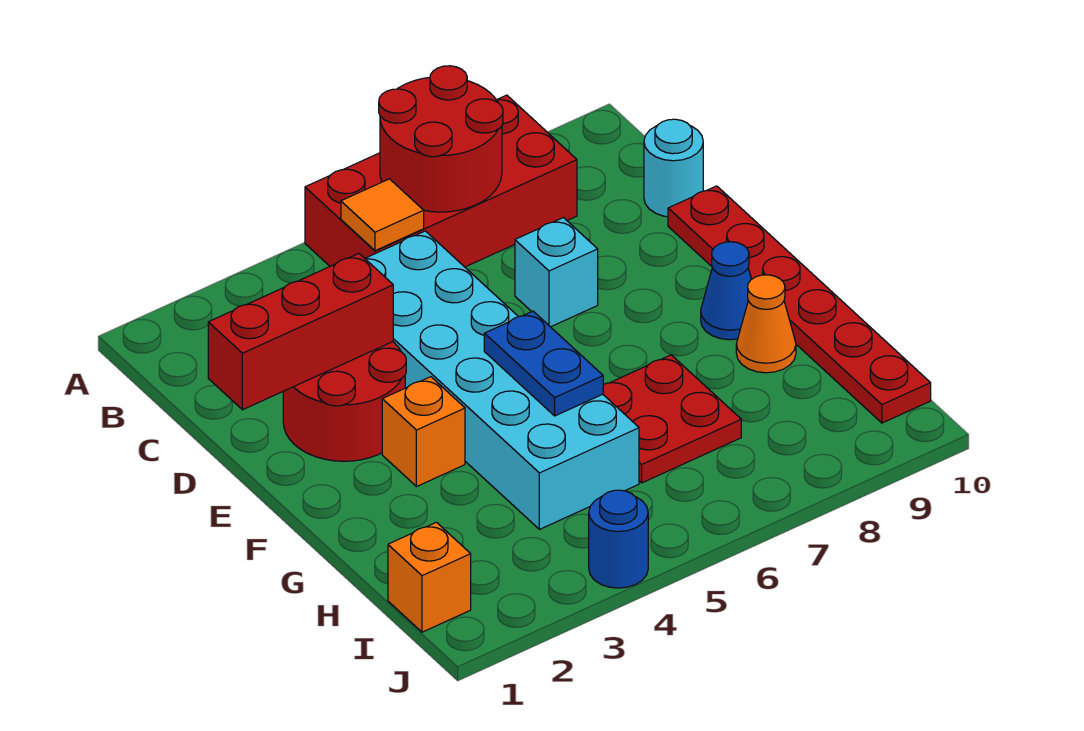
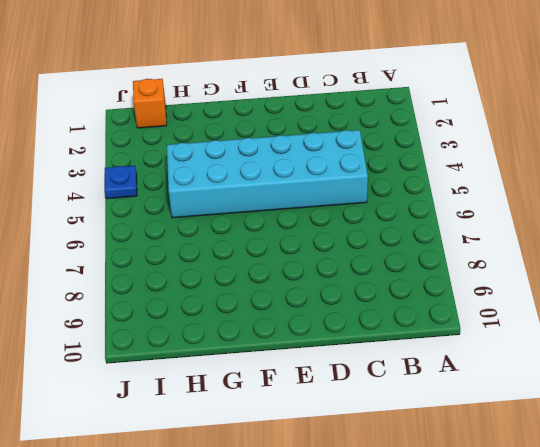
blue plate J4 level 1 -> blue round brick J4 level 1
none -> red brick A5:B8 level 1
none -> cyan round brick C10 level 1
none -> red round brick D2:E3 level 1

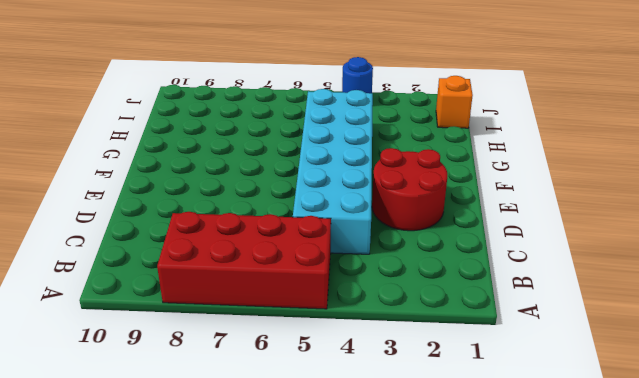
none -> cyan round brick C10 level 1
none -> cyan brick D7 level 1
none -> red plate D10:I10 level 1

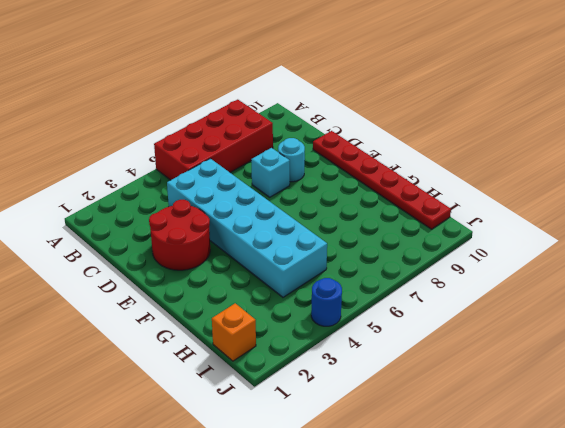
cyan round brick D8 level 1 -> cyan round brick C10 level 1
none -> orange brick F3 level 1
none -> blue cone F9 level 1
none -> red plate G6:H7 level 1

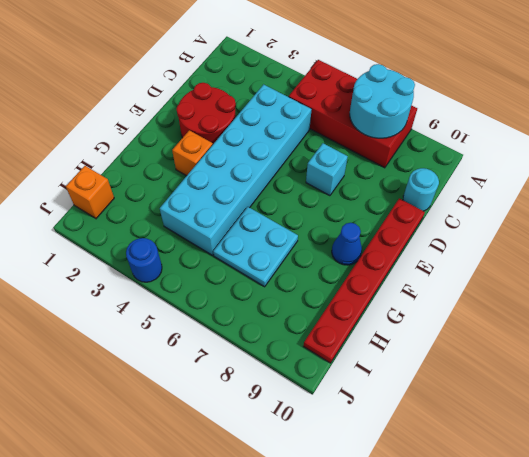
cyan round brick A7:B8 level 2 -> red round brick A6:B7 level 2
cyan plate G6:H7 level 1 -> red plate G6:H7 level 1
none -> orange cone G9 level 1
none -> orange tile B5 level 2
none -> red brick D1:D3 level 2

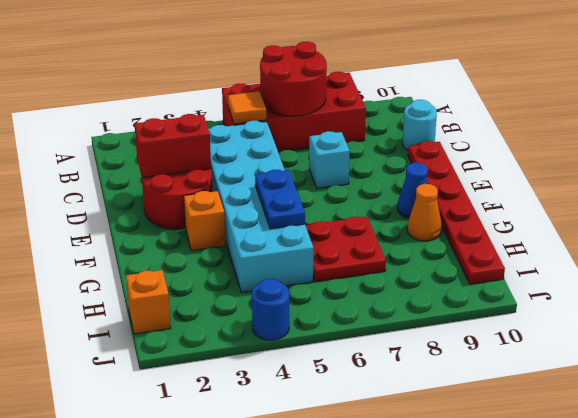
red brick D2:D3 level 2 -> red brick D1:D3 level 2

